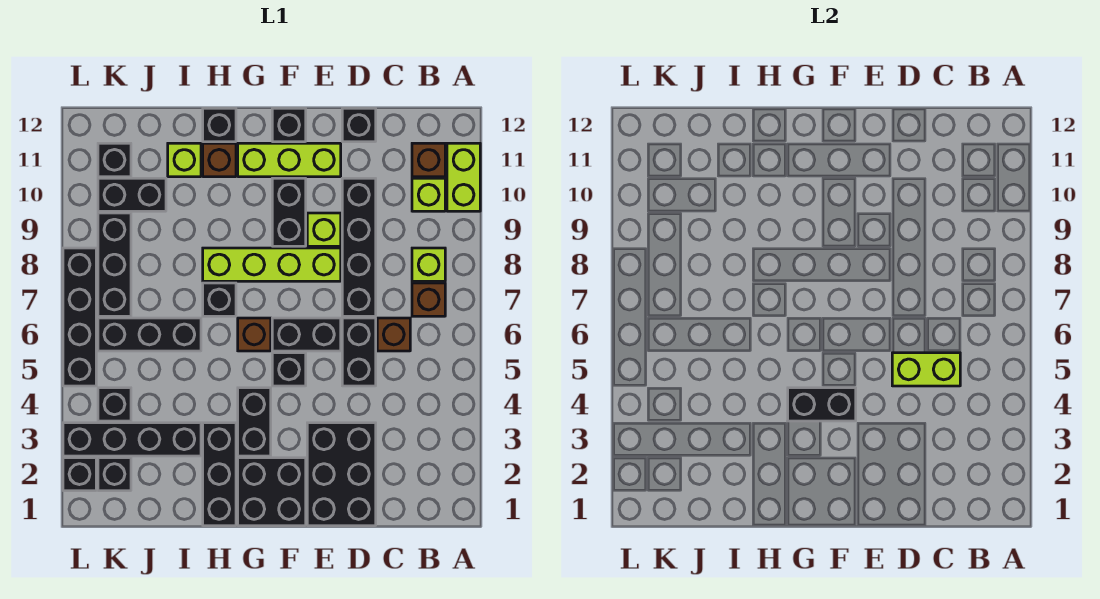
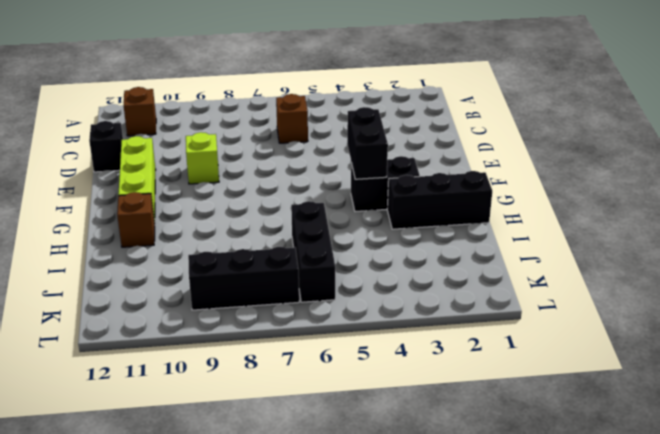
none -> lime brick A10:A11 level 1
none -> brown brick B7 level 1
none -> lime brick B8 level 1
none -> lime brick B10 level 1

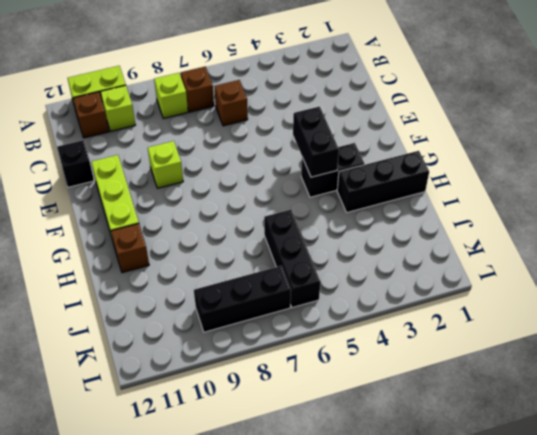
none -> black brick D1:E3 level 1
none -> black brick D5:D6 level 1
none -> black brick D7:D10 level 1
none -> black brick E6:F6 level 1

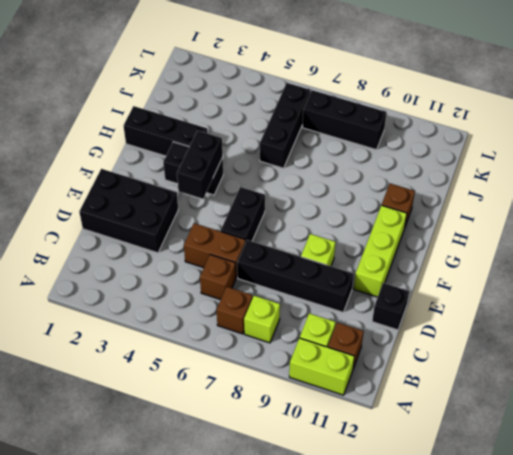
brown brick D5:D6 level 1 -> black brick D5:D6 level 1
none -> lime brick E8:H8 level 1
none -> black brick F1:G2 level 1
none -> black brick F5 level 1
none -> black brick F9:F10 level 1

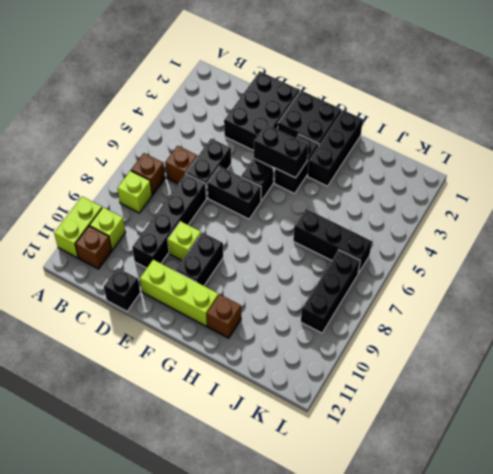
none -> lime brick E8:H8 level 1
none -> black brick F12 level 1
none -> brown brick G6 level 1
none -> black brick H7 level 1

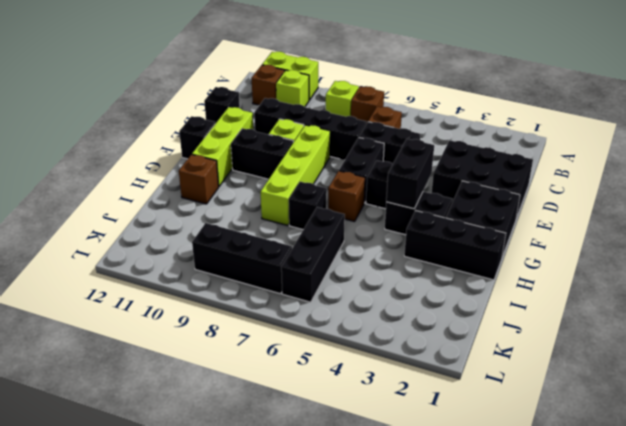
none -> black brick H12 level 1
none -> black brick I3:L3 level 1
none -> lime brick I11 level 1
none -> black brick J10:K10 level 1

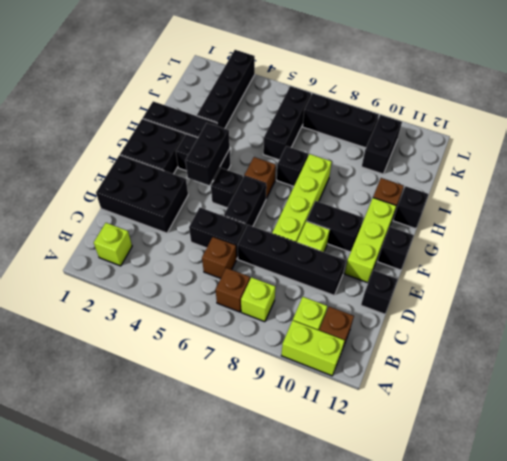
lime brick B2 level 1 -> lime brick I11 level 1
none -> black brick K2 level 1
none -> black brick K4 level 1
none -> black brick K11 level 1
none -> black brick L2 level 1

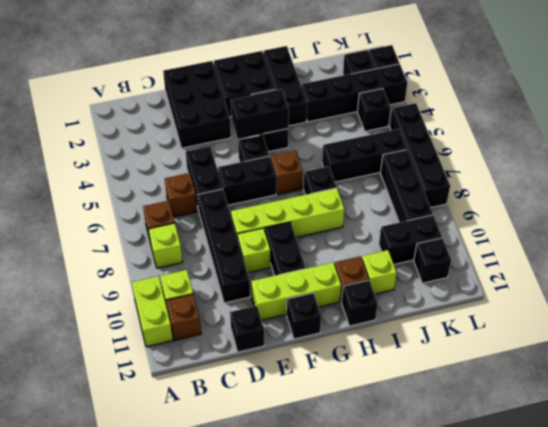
none -> lime brick C5:D5 level 2

